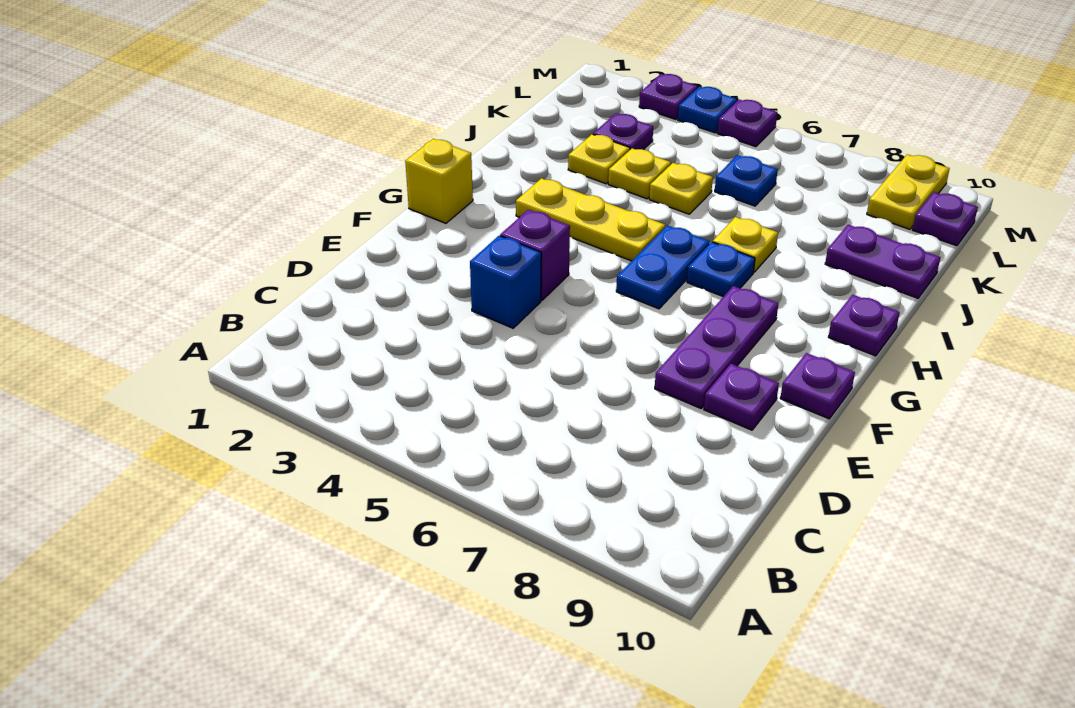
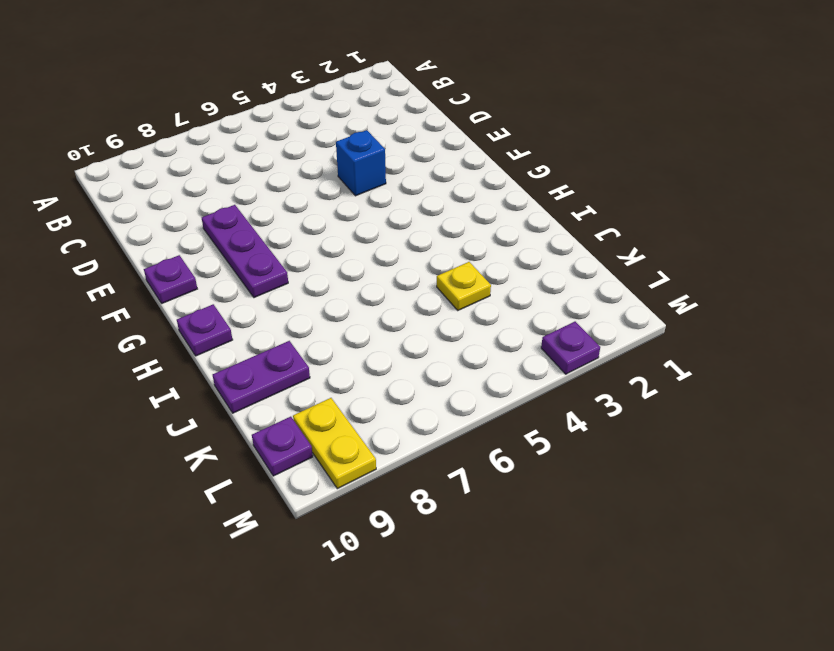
none -> purple plate E9 level 1
none -> purple brick F4 level 1
none -> yellow brick G1 level 1

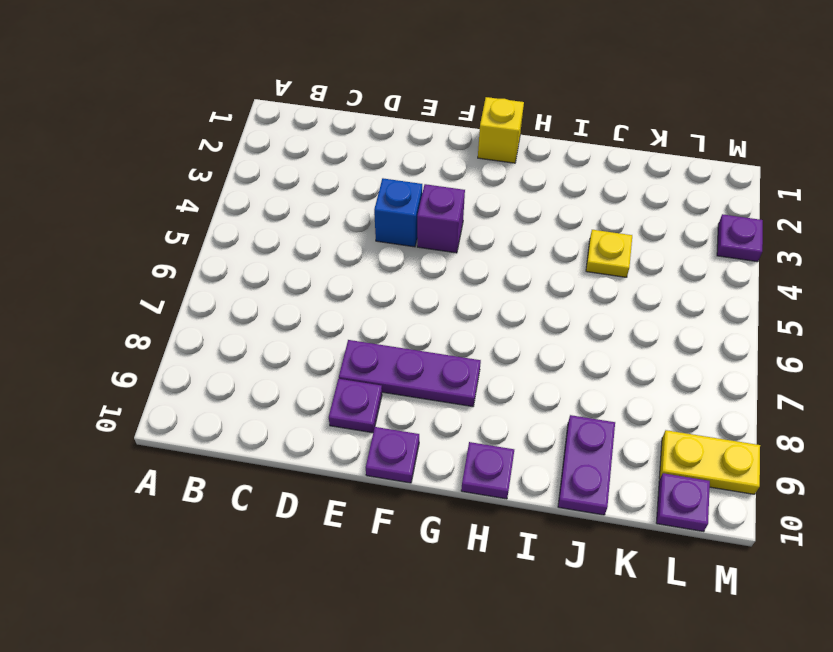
none -> blue plate G6:H6 level 1
none -> yellow plate H3:H5 level 1
none -> blue plate H7 level 1

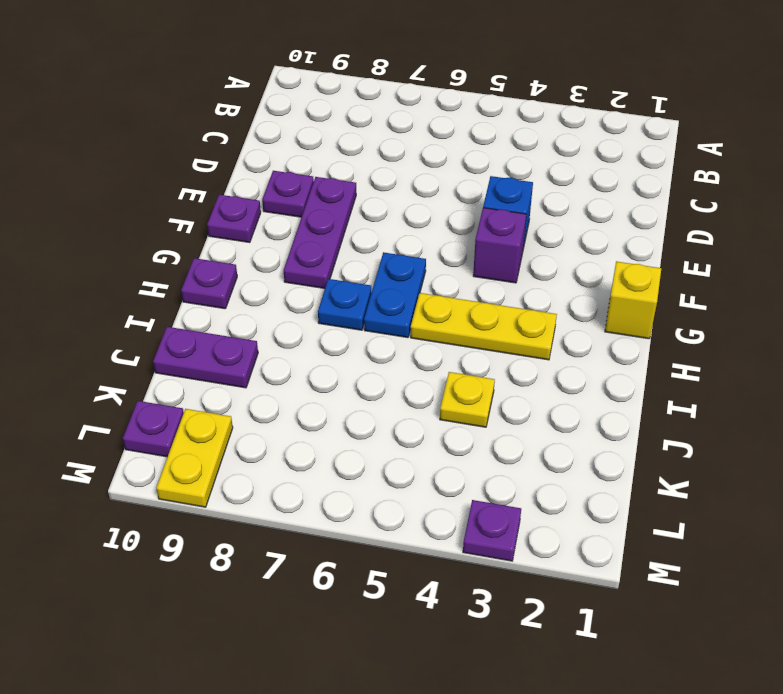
none -> yellow plate I7 level 1
none -> yellow plate J3 level 1
none -> yellow plate J5 level 1

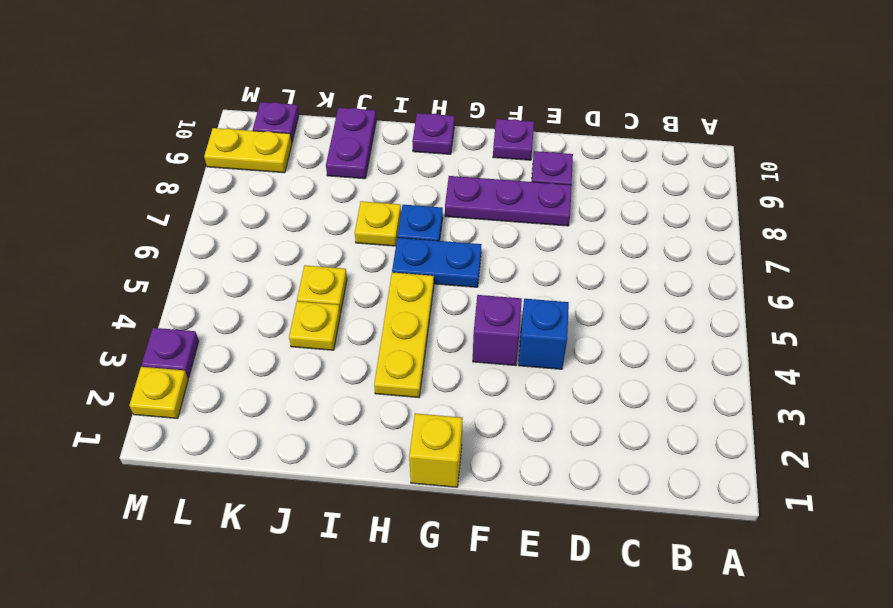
yellow plate M2 level 1 -> yellow plate J3 level 1
none -> purple plate K3 level 1
none -> blue plate K6 level 1
none -> blue plate M4 level 1

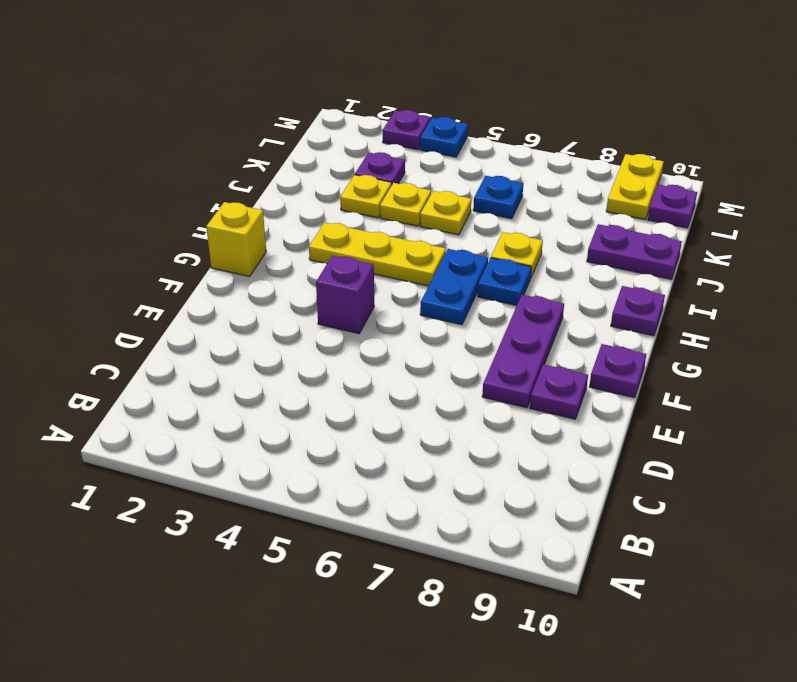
none -> blue brick E4 level 1
none -> purple plate M5 level 1

